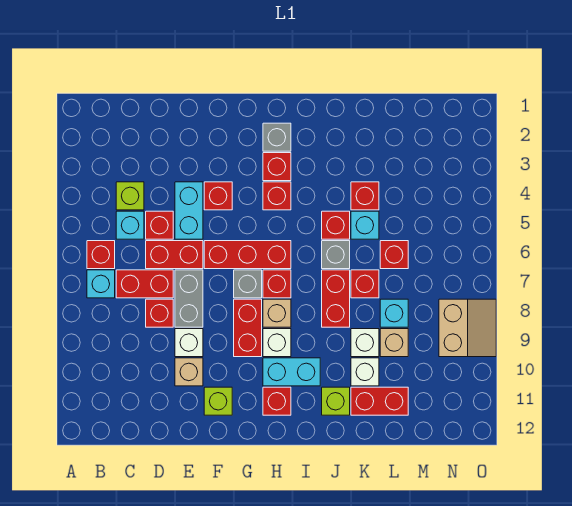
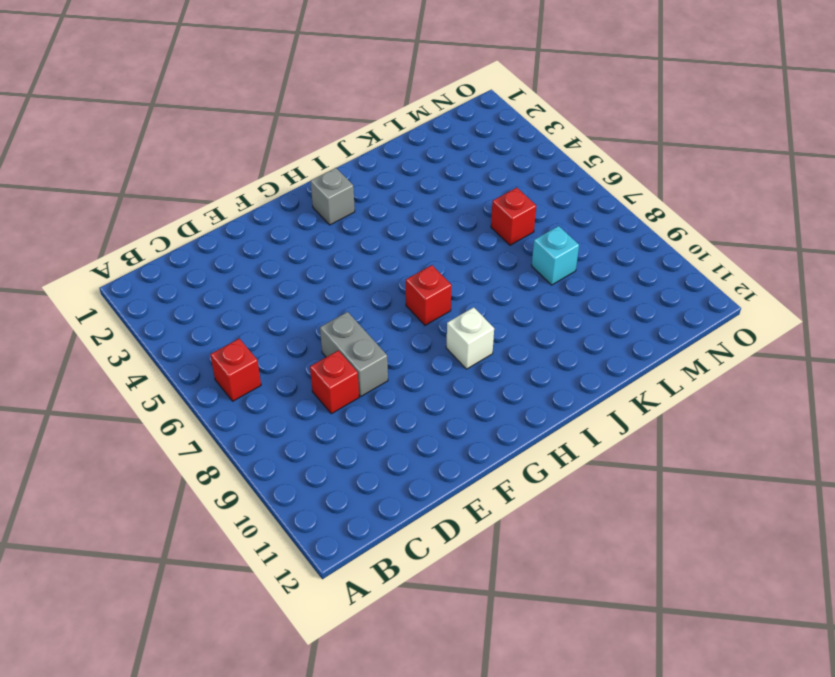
none -> cyan brick B7 level 1
none -> lime brick C4 level 1
none -> cyan brick C5 level 1
none -> red brick C7:D7 level 1

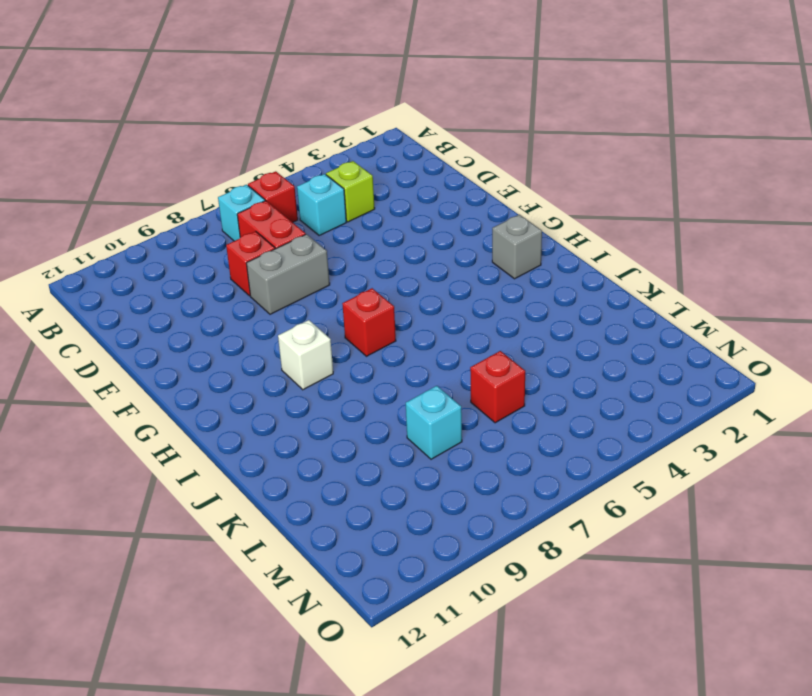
none -> red brick D5 level 1
none -> red brick D6:E6 level 1
none -> cyan brick E4:E5 level 1
none -> white brick E9 level 1

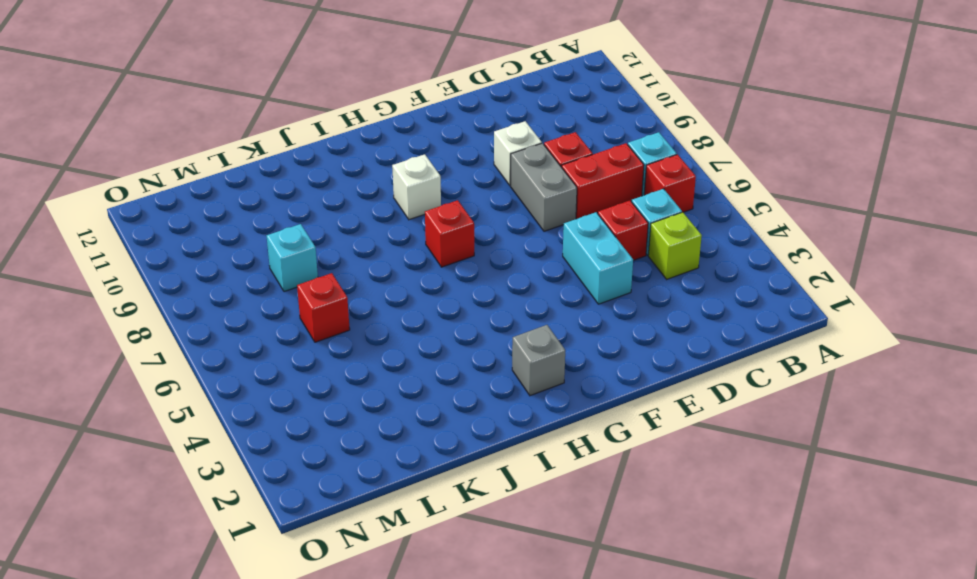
none -> red brick D6:E6 level 1
none -> tan brick E10 level 1
none -> red brick F4 level 1
none -> red brick F6:H6 level 1

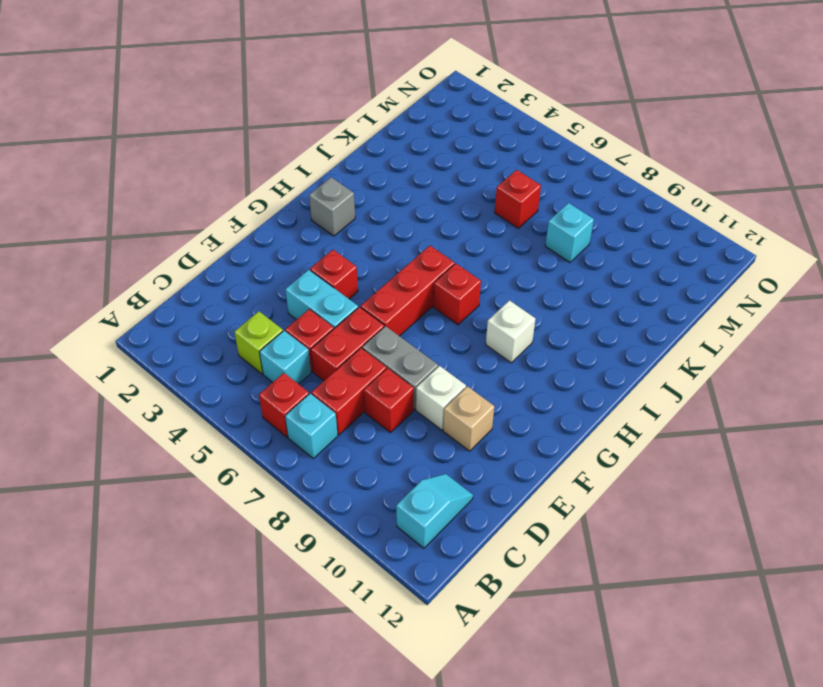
cyan slope B11:C11 level 1 top B -> none
none -> lime brick F11 level 1
none -> grey brick G7 level 1
none -> red brick G8:G9 level 1
none -> red brick H3 level 1

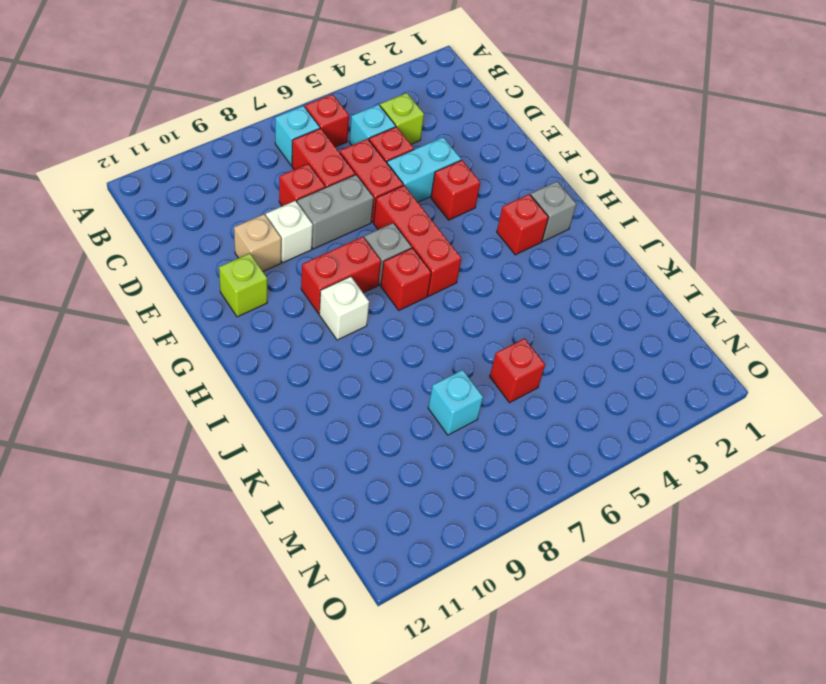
none -> red brick H4 level 1
none -> tan brick H8 level 1
none -> cyan brick H10:I10 level 1
none -> red brick H11 level 1

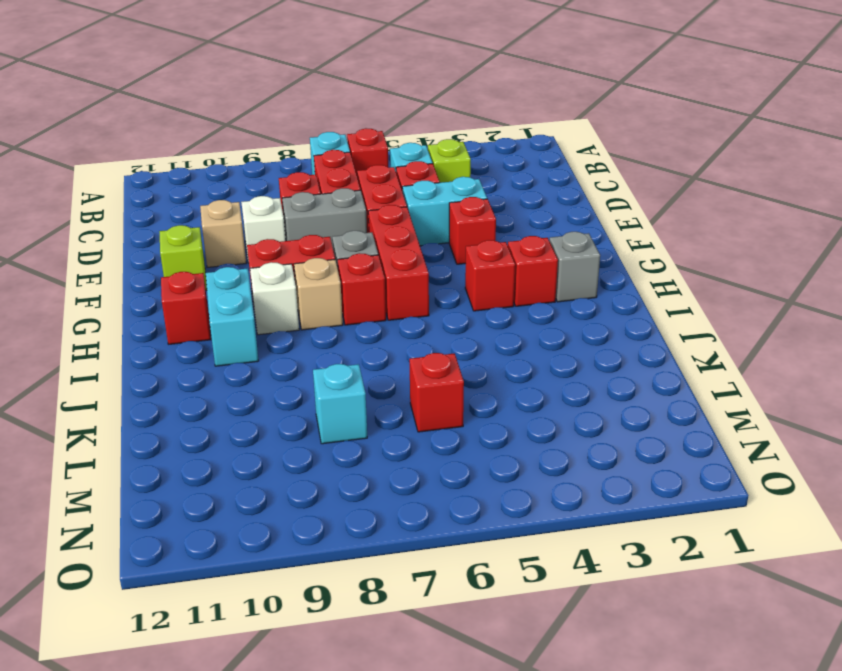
none -> red brick J5 level 1
none -> grey brick J6 level 1
none -> red brick J7:J8 level 1
none -> lime brick J11 level 1

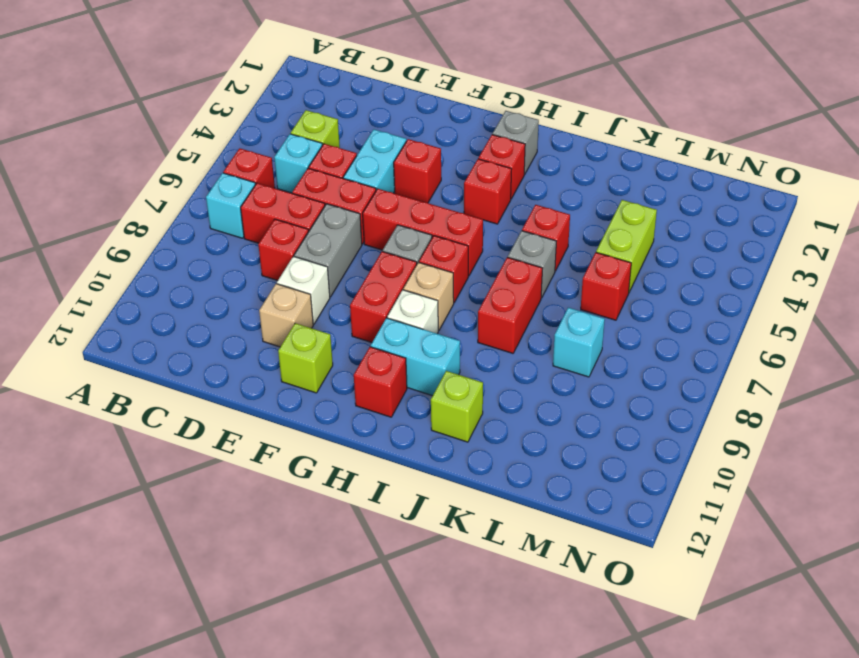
lime brick L4:L5 level 1 -> none
none -> red brick K4 level 1
none -> cyan brick K5 level 1
none -> red brick K7 level 1
none -> white brick K9 level 1

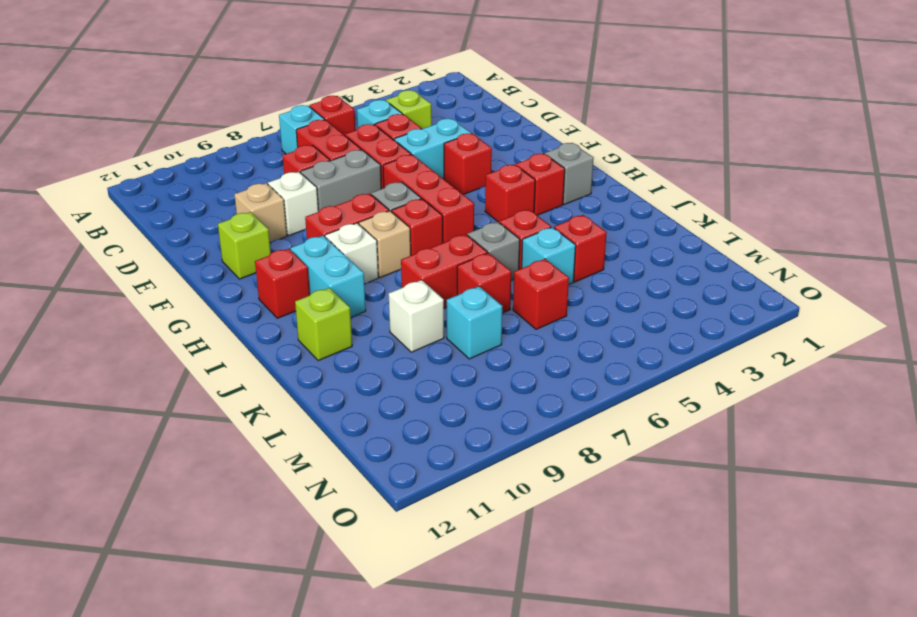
none -> white brick K10 level 1
none -> red brick K11:L11 level 1
none -> tan brick L9 level 1
none -> tan slope N8:O9 level 1 top N

